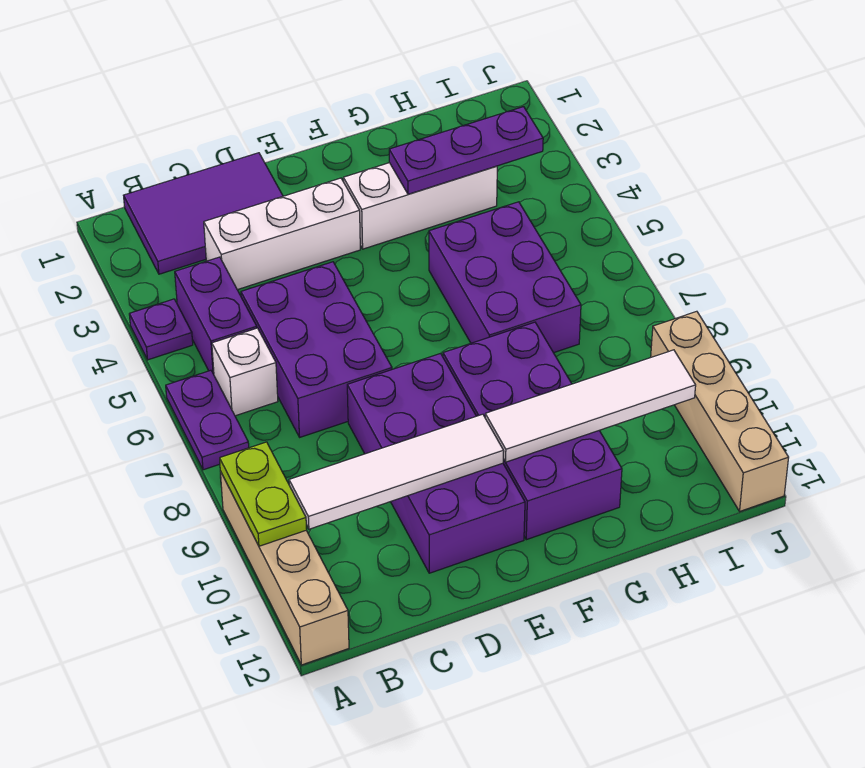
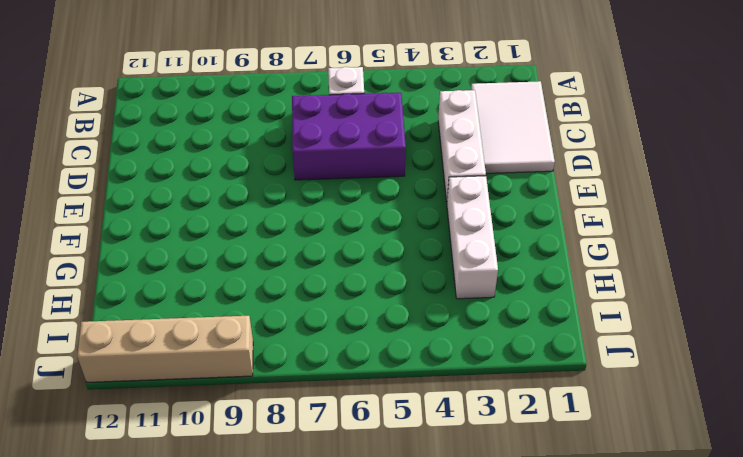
white tile B1:D2 level 1 -> purple tile B1:D2 level 1
none -> purple plate A4 level 1
none -> purple plate A6:A7 level 1
none -> tan brick A9:A12 level 1

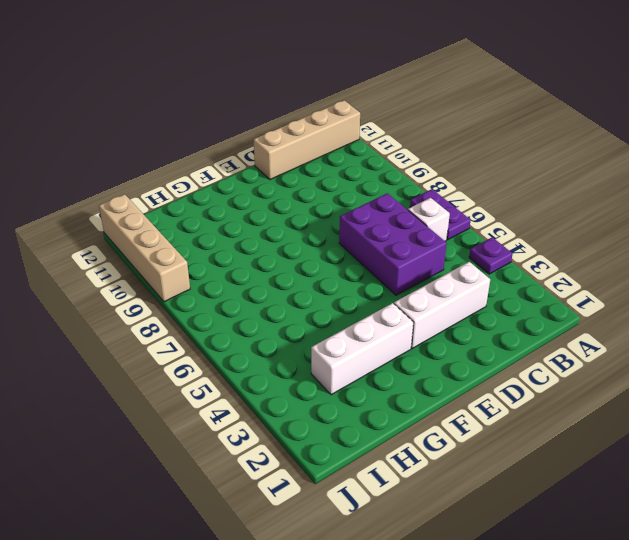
tan brick A12:D12 level 1 -> tan brick A9:A12 level 1
none -> purple tile B1:D2 level 1
none -> purple brick B4:B5 level 1
none -> purple brick D8:E11 level 1

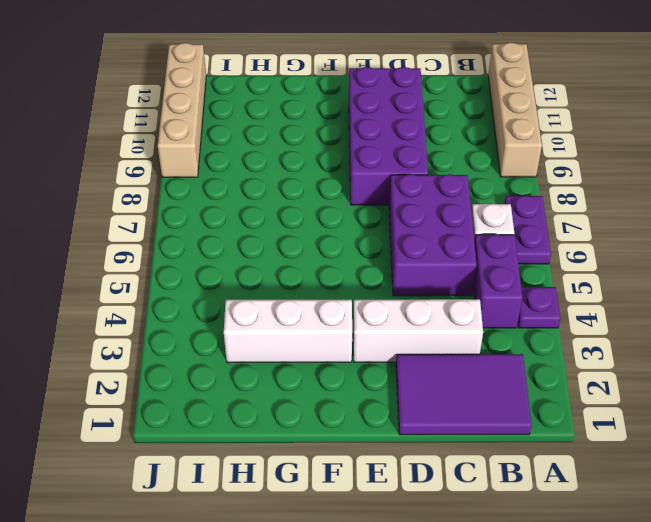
none -> purple brick F8:G11 level 1
none -> purple brick G5:H7 level 1
none -> lime plate A9:A10 level 2

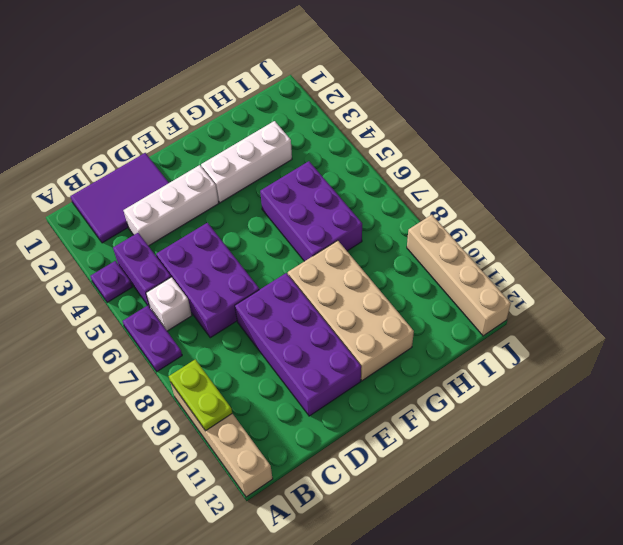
tan brick F8:G11 level 1 -> purple brick F8:G11 level 1
none -> white tile B10:E10 level 2
none -> white tile F10:I10 level 2
none -> purple plate G3:I3 level 2

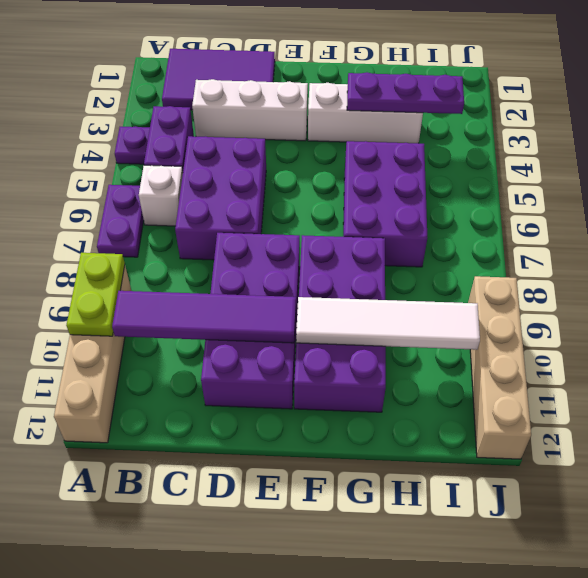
purple tile B10:E10 level 2 -> white tile B10:E10 level 2

